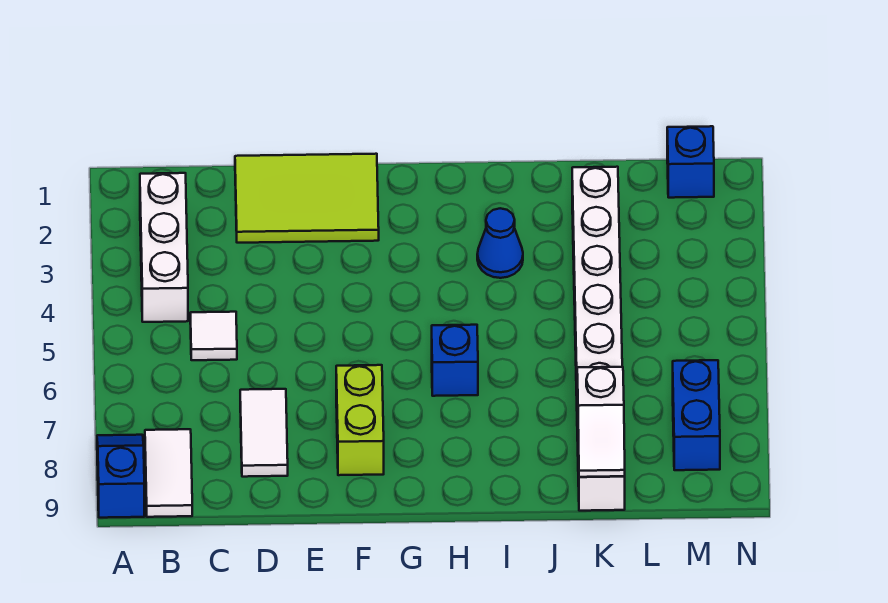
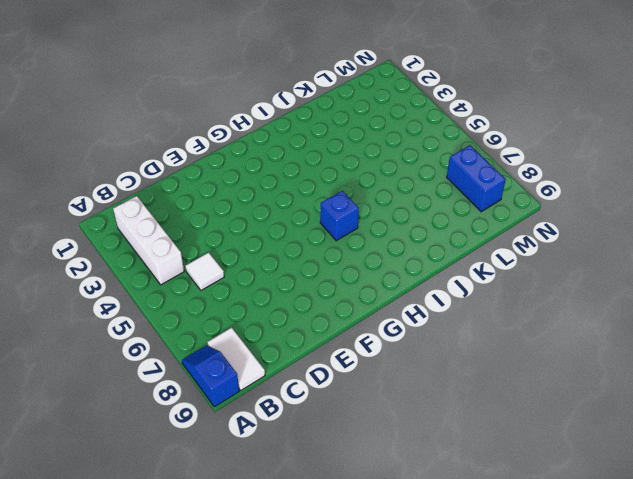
none -> lime tile D1:F2 level 1
none -> white tile D7:D8 level 1
none -> lime brick F7:F8 level 1

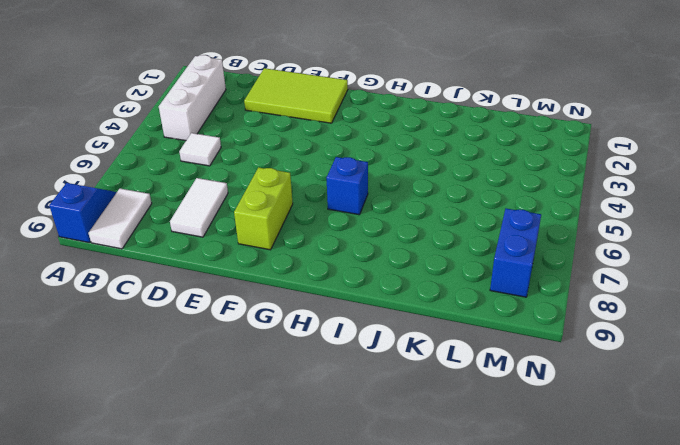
none -> blue cone I3 level 1
none -> white brick K2:K9 level 1
none -> blue brick M1 level 1

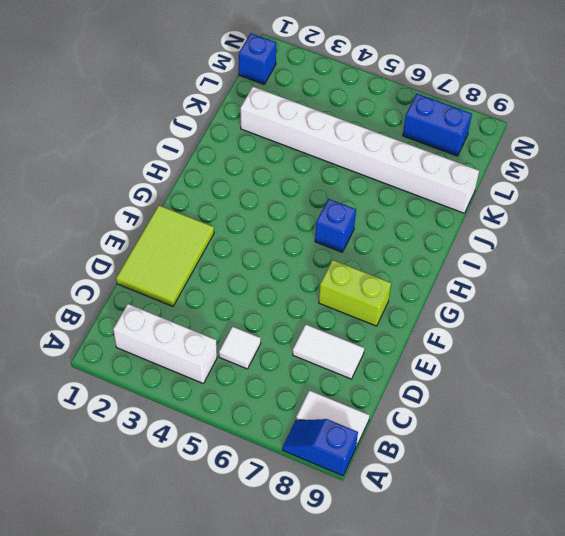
none -> blue cone I3 level 1
none -> white slope K8:K9 level 2 top 8

